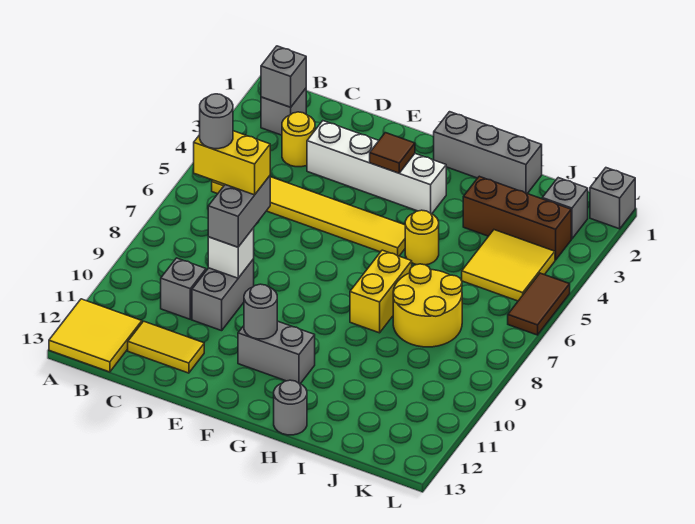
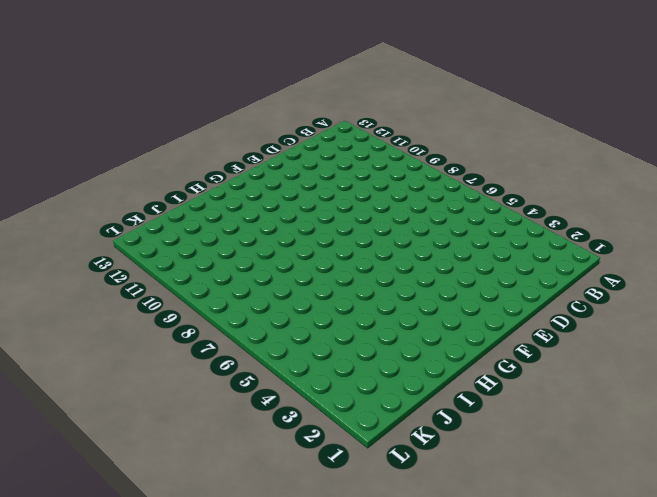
none -> yellow tile A12:B13 level 1
none -> grey brick B2 level 1
none -> yellow tile B5:G5 level 1

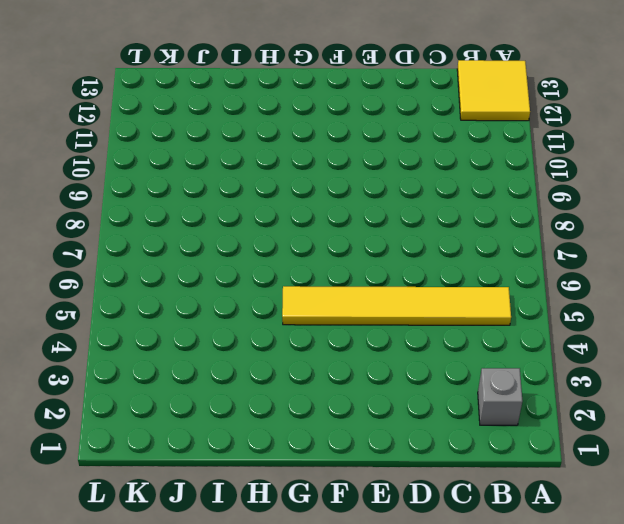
none -> yellow round brick C3 level 1
none -> grey brick C10 level 1
none -> yellow tile C12:D12 level 1

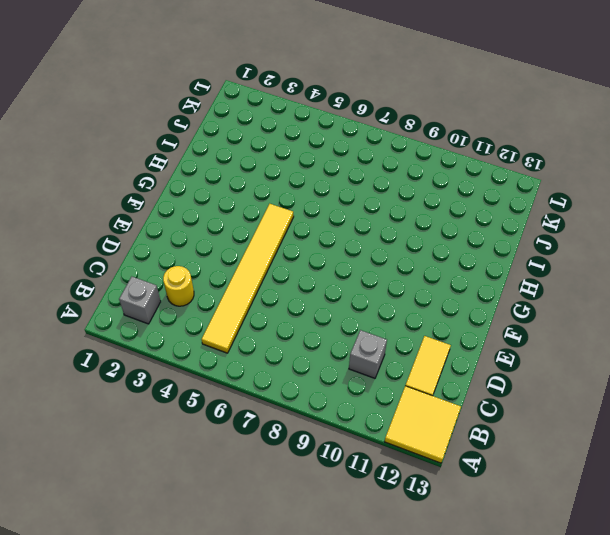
none -> white brick D3:G3 level 1
none -> grey brick D9:D10 level 1
none -> grey brick F11:G11 level 1

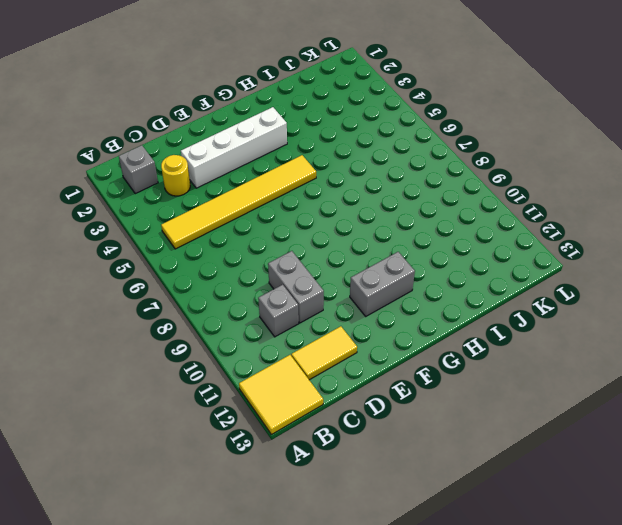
none -> grey brick G1:I1 level 1
none -> yellow round brick H5 level 1
none -> yellow brick H7:H8 level 1

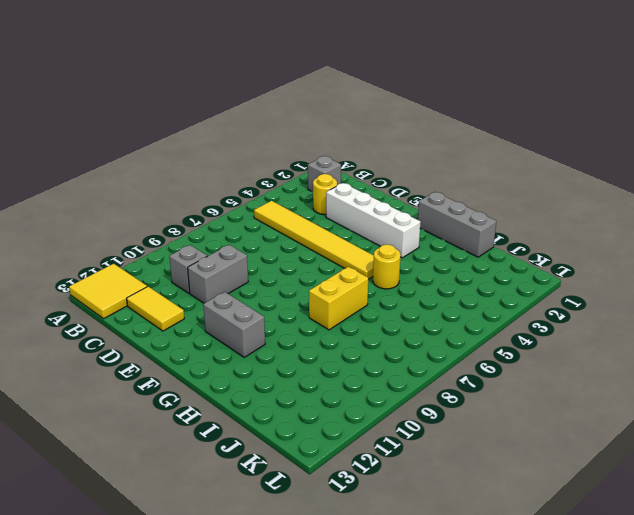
none -> grey round brick H13 level 1
none -> brown brick I3:K3 level 1
none -> yellow round brick I7:J8 level 1

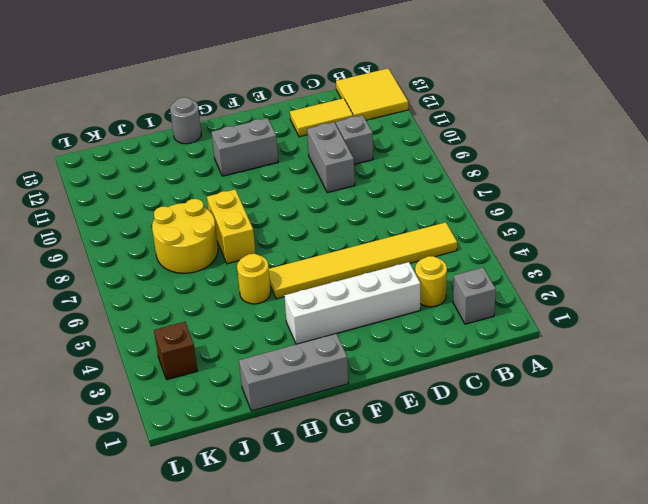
brown brick K3 level 1 -> brown brick I3:K3 level 1
none -> yellow tile J4:K5 level 1
none -> grey brick K2 level 1
none -> grey brick L1 level 1

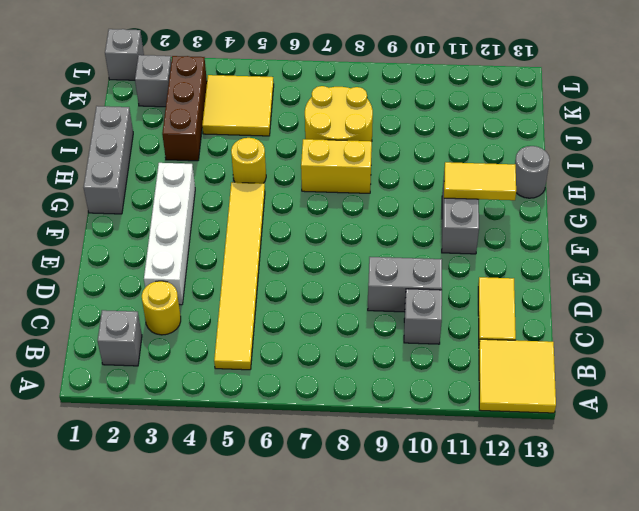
yellow tile G11:G12 level 2 -> none
none -> brown tile L5:L6 level 1
none -> grey brick B2 level 2
none -> white brick D9 level 2

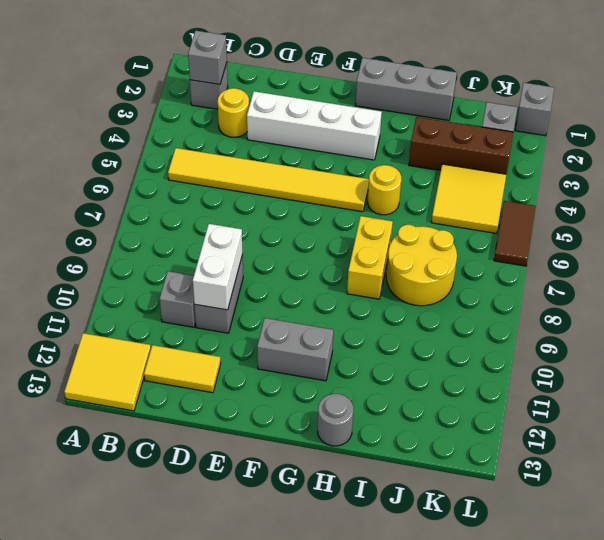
white brick D9:D10 level 2 -> white brick D9 level 2
none -> brown tile F3 level 2
none -> grey round brick F11 level 2
none -> grey brick D8:D9 level 3

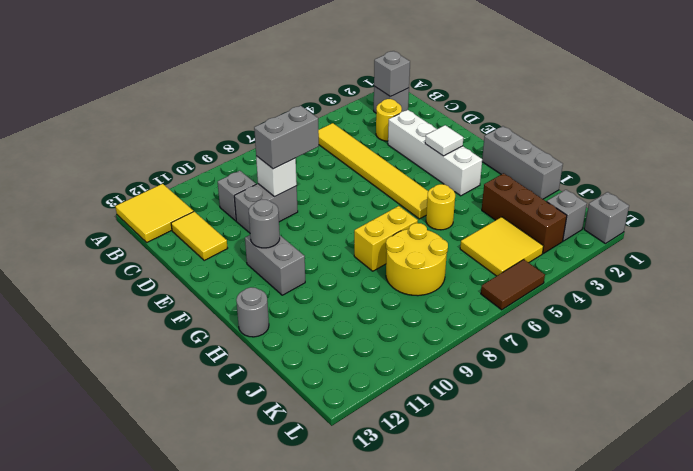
white tile F3 level 2 -> brown tile F3 level 2
none -> yellow brick C8:D8 level 4
none -> grey round brick C8 level 5

